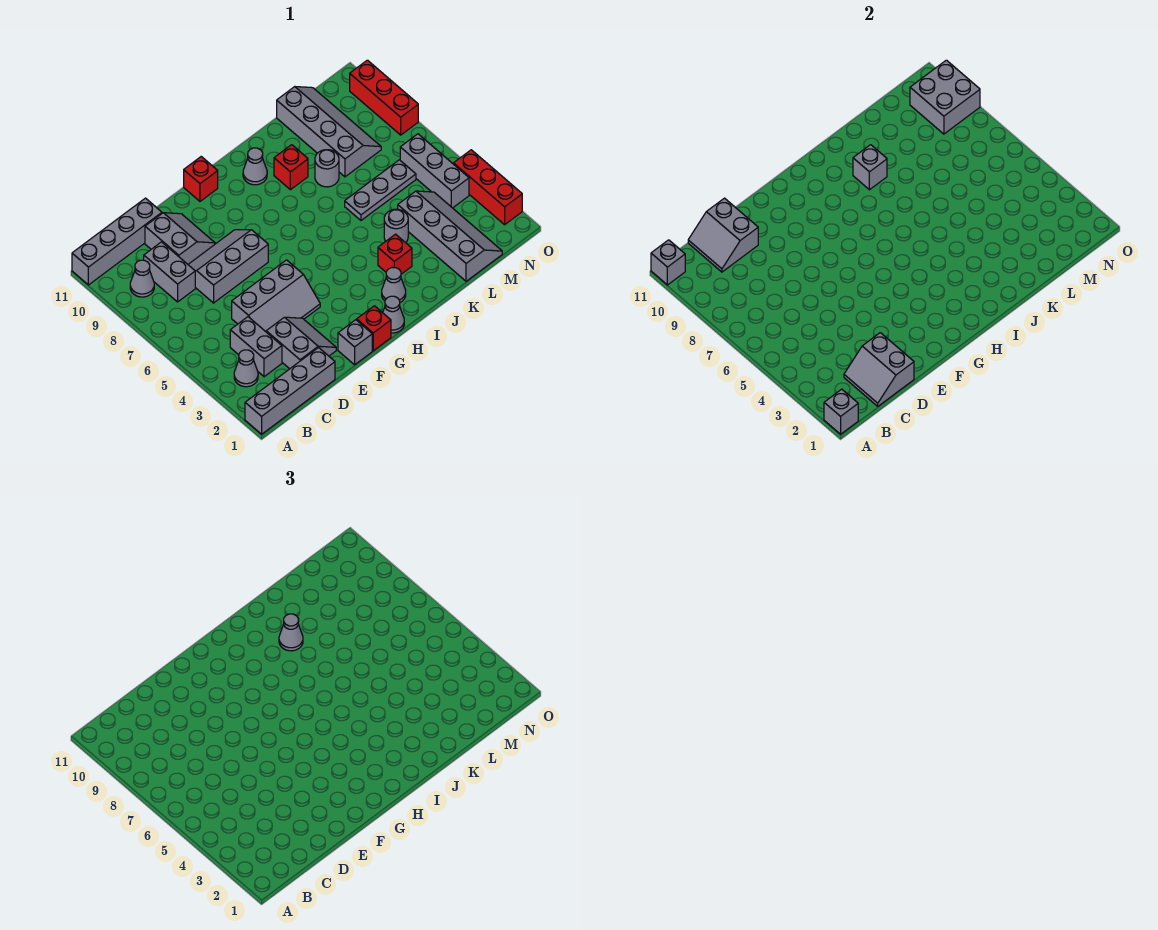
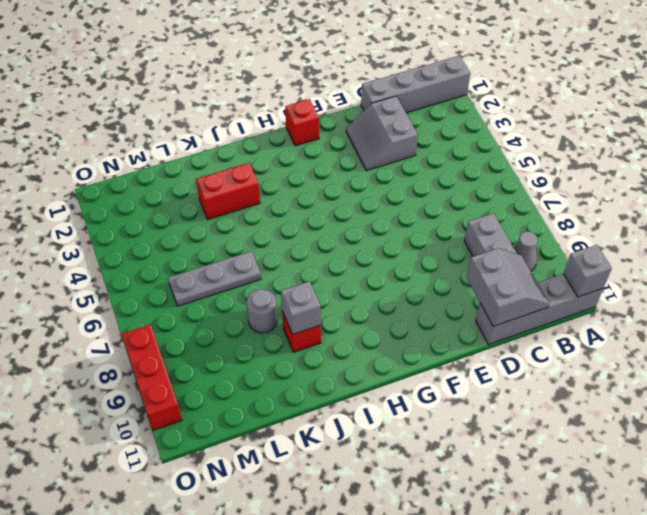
red brick J3:K3 level 1 -> red brick J3 level 1
none -> grey cone B3 level 1
none -> grey brick C3:C4 level 1
none -> grey slope D4:F5 level 1 top 5
none -> grey slope D7:F8 level 1 top 7

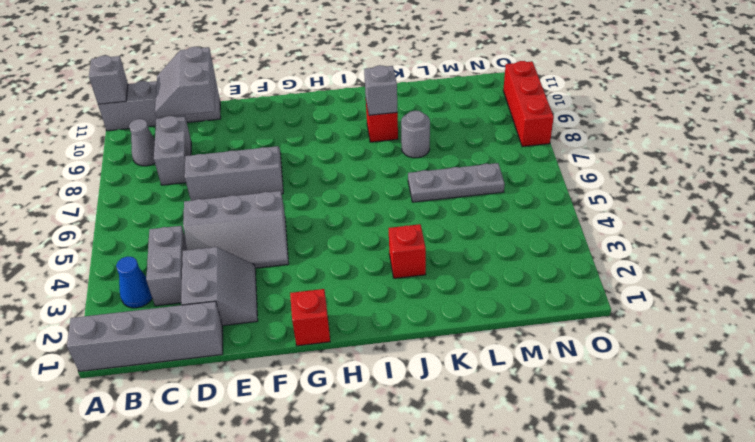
blue cone B3 level 1 -> grey cone B3 level 1
none -> grey slope D9:E10 level 1 top D
none -> grey brick F1 level 1
none -> red brick G11 level 1
none -> grey cone H1 level 1

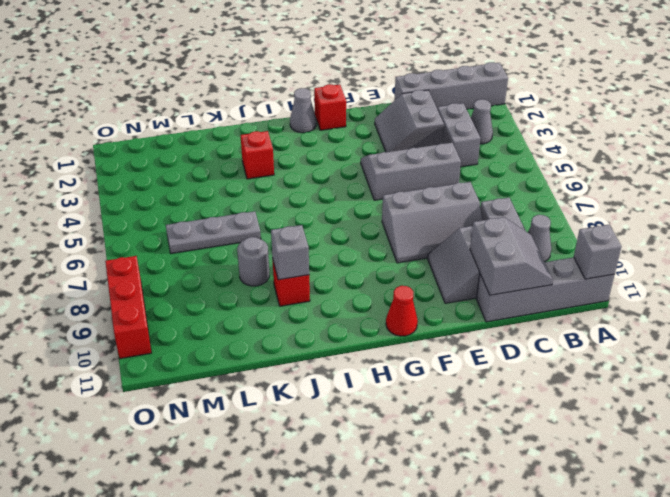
red cone G11 level 1 -> red brick G11 level 1
none -> grey brick F1 level 1
none -> grey cone I2 level 1
none -> grey cone I10 level 1
none -> grey round brick K4 level 1

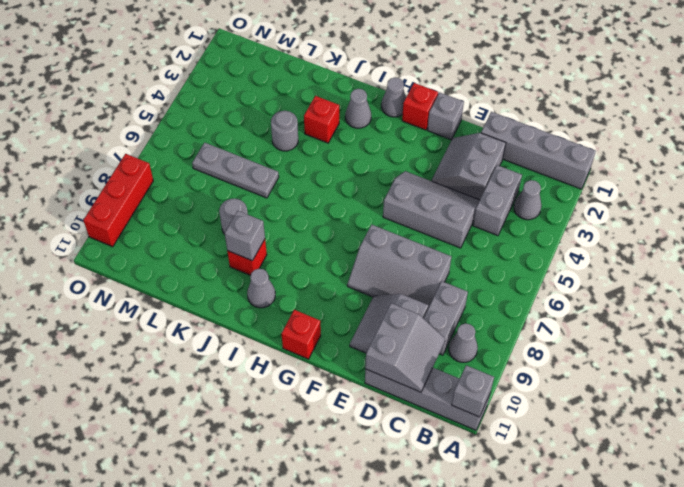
none -> grey slope L1:M4 level 1 top L
none -> grey slope L8:M11 level 1 top L
none -> grey brick N4:N6 level 1
none -> red brick O2:O4 level 1

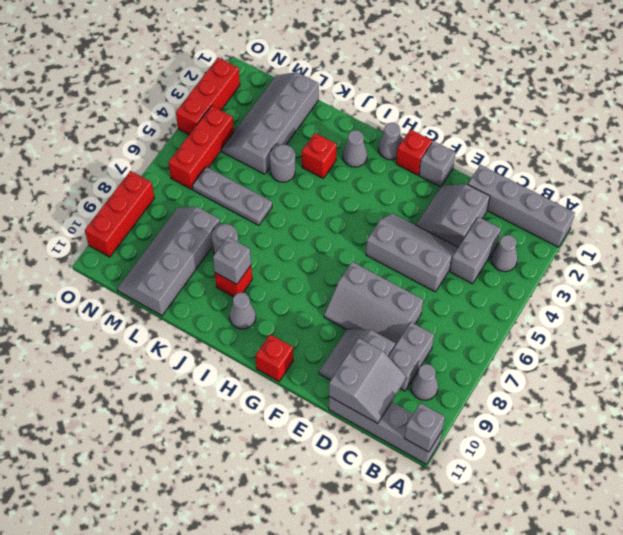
red brick N4:N6 level 1 -> grey brick N4:N6 level 1
none -> grey brick A1 level 2
none -> grey slope C1:D2 level 2 top D
none -> grey brick N9:O10 level 2
none -> grey cone J9 level 3

